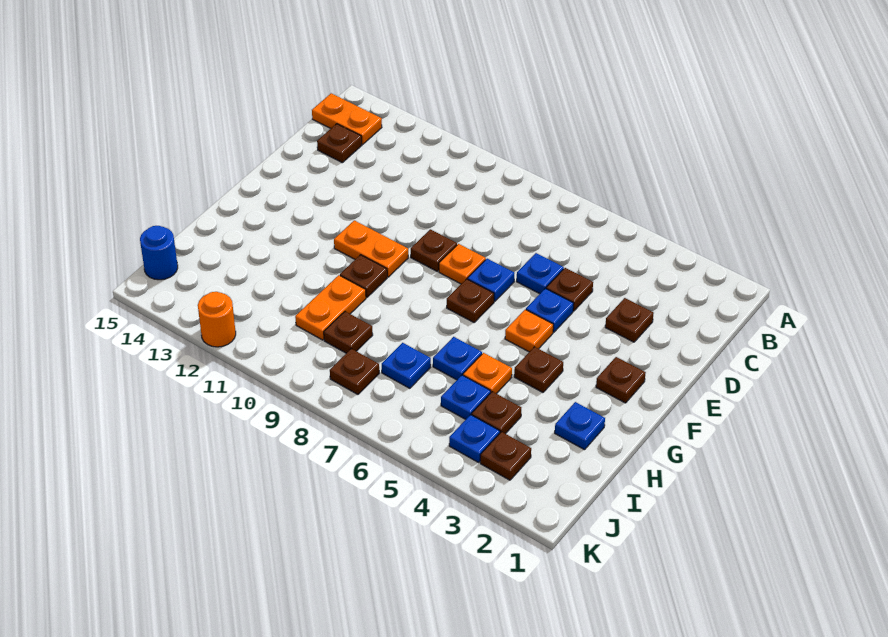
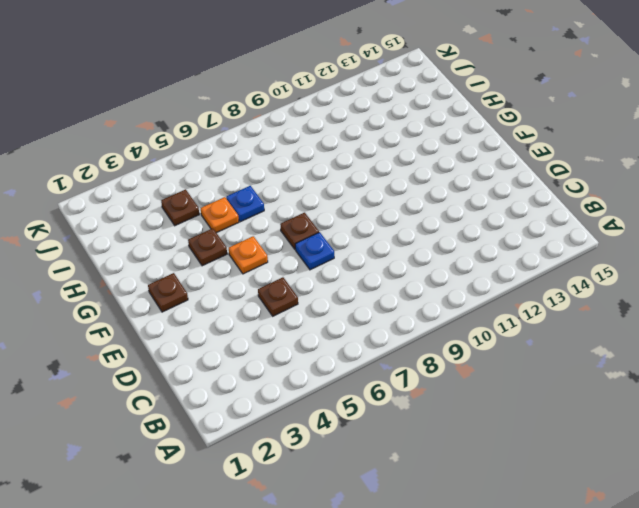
none -> orange plate B14:B15 level 1
none -> brown plate C14 level 1
none -> brown plate D3 level 1

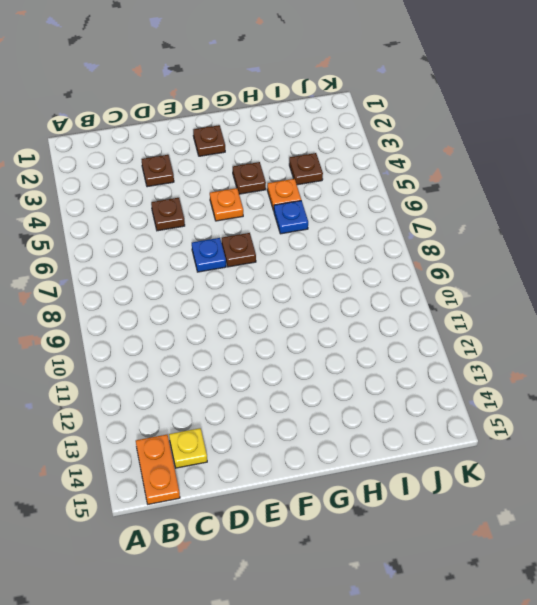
yellow plate C14 level 1 -> brown plate C14 level 1
none -> blue plate D6 level 1
none -> blue plate E5 level 1
none -> orange plate E8 level 1

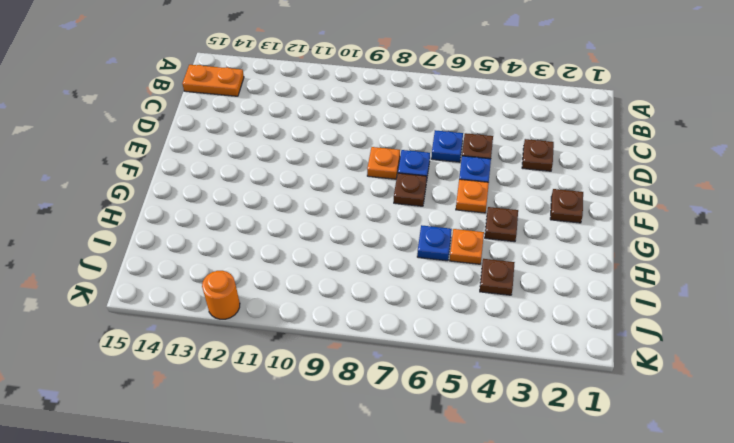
none -> brown plate C14 level 1
none -> brown plate E9 level 1
none -> orange plate F10:F11 level 1

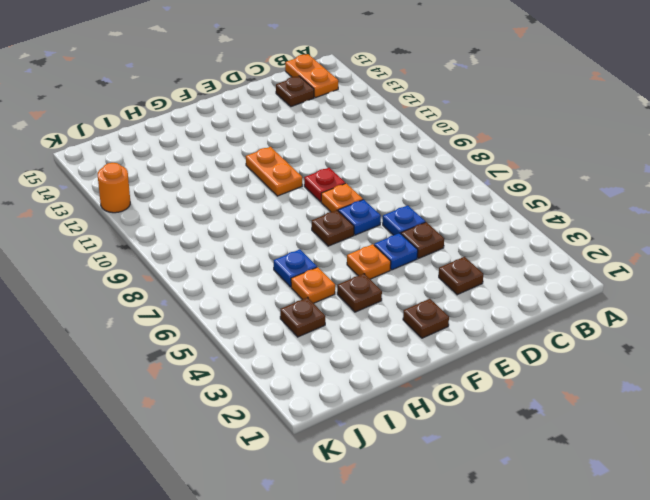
red plate E9 level 1 -> brown plate E9 level 1
none -> brown plate G10 level 1
none -> blue plate H2 level 1
none -> orange plate H10:I10 level 1

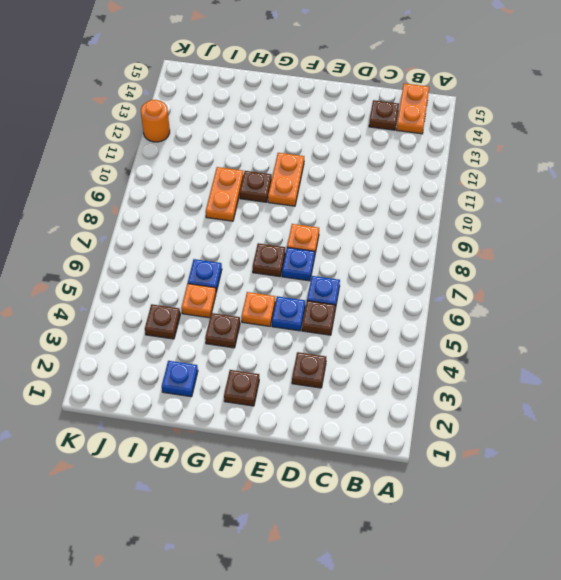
orange plate H9:H10 level 1 -> orange plate H10:I10 level 1
none -> brown plate E9 level 1
none -> blue plate I5 level 1
none -> blue plate I7 level 1

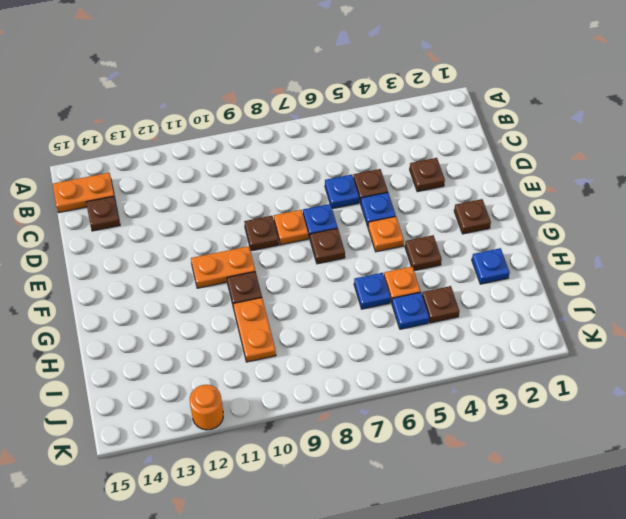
none -> blue plate I7 level 1
none -> brown plate I9 level 1
none -> brown plate J3 level 1

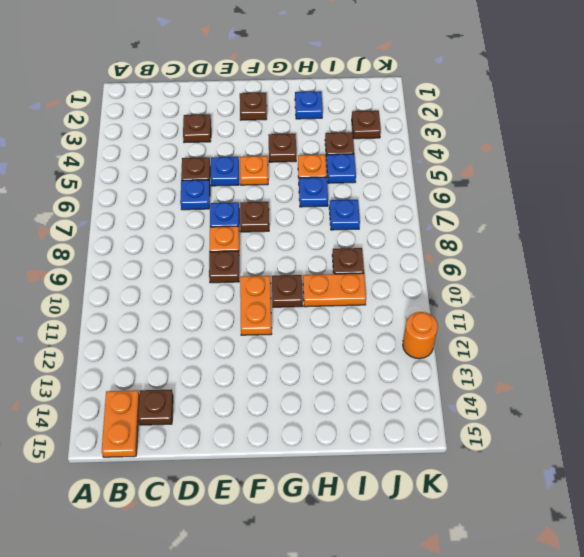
none -> blue plate J4 level 1
none -> brown plate J8 level 1
none -> blue round brick J15 level 1

